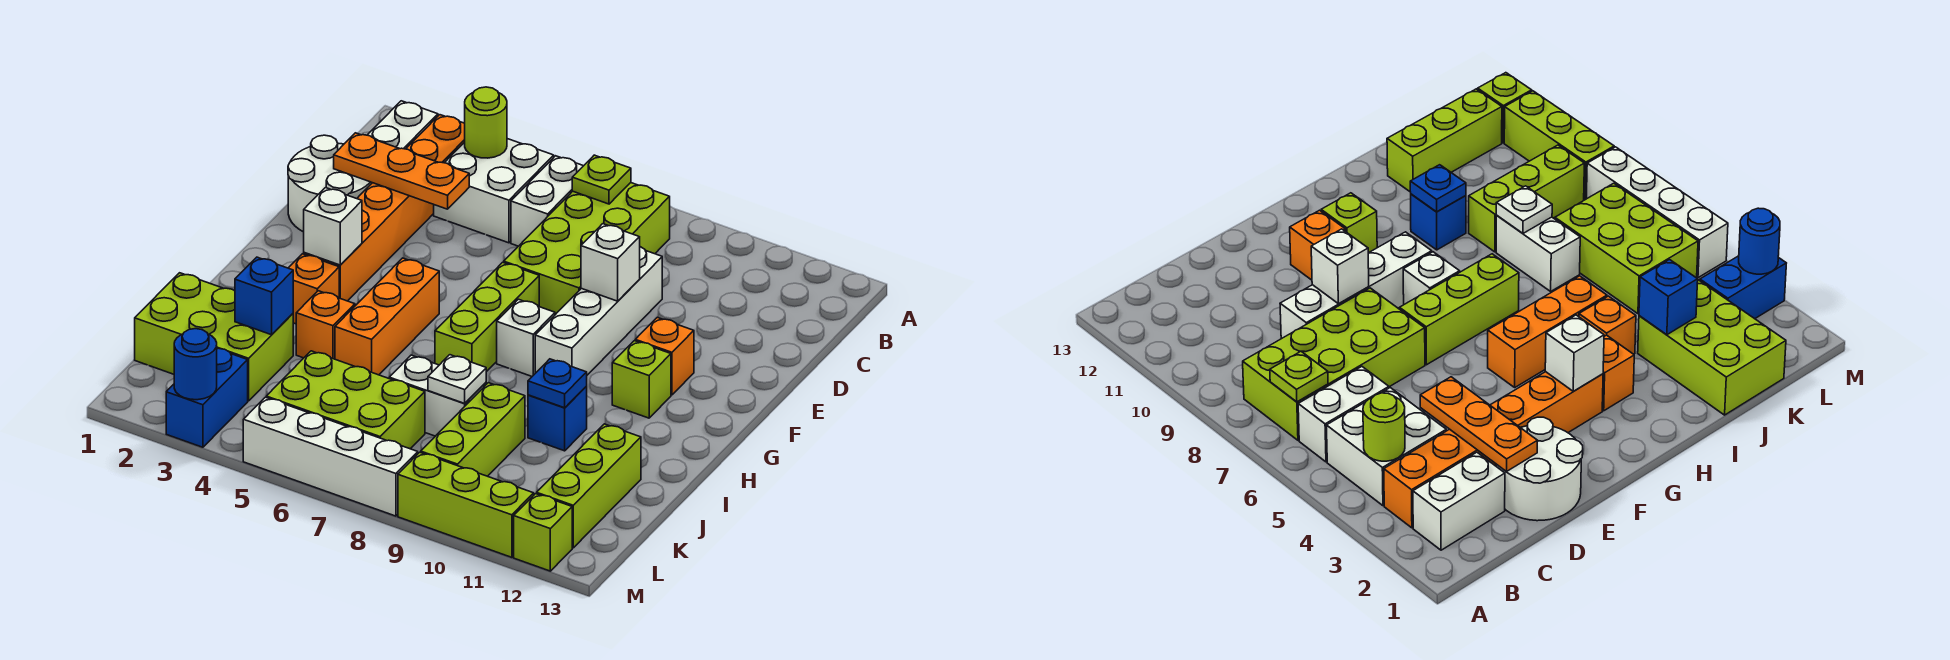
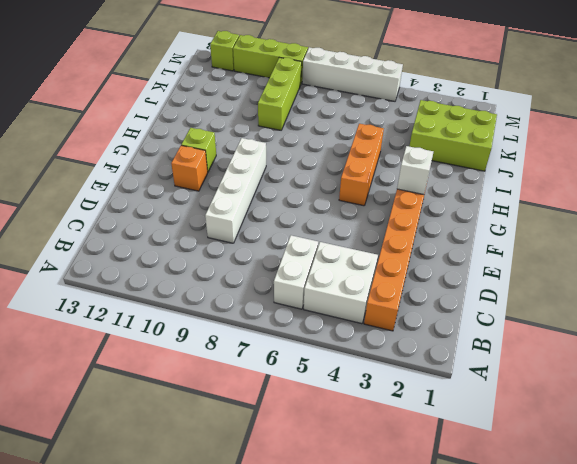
none -> white brick B2:C2 level 1
none -> lime brick B7:E8 level 1
none -> white round brick D1:E2 level 1
none -> lime brick F7:H7 level 1

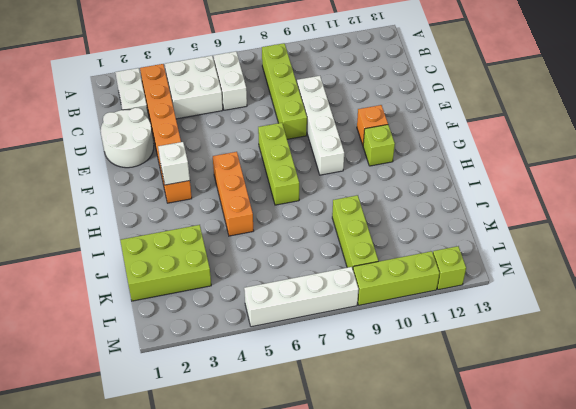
lime brick B8:E8 level 1 -> lime brick B7:E8 level 1
none -> white brick G8 level 1
none -> orange brick H3 level 1
none -> orange brick I4 level 1
none -> blue brick I10 level 1

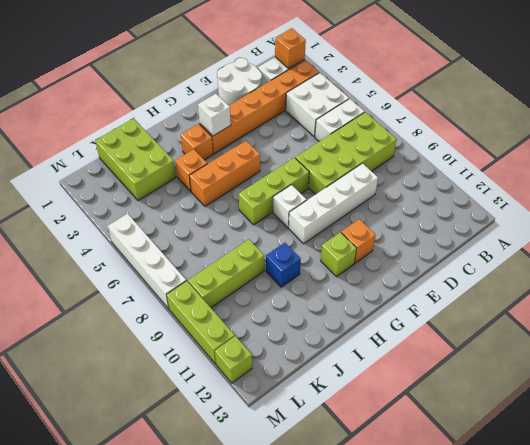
orange brick B2 level 2 -> none
none -> white brick J7:J8 level 1
none -> lime brick J12:L12 level 1
none -> lime brick K5:L7 level 1
none -> blue brick L3:M3 level 1

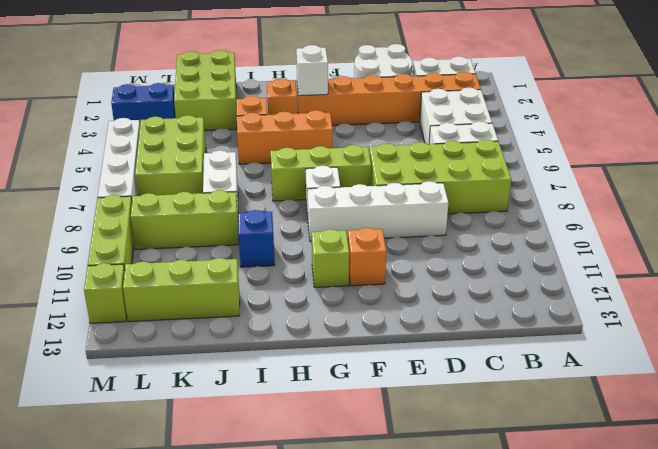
none -> lime round brick B4 level 2
none -> lime plate B7 level 2
none -> orange plate D2:D4 level 2
none -> white brick E9 level 2

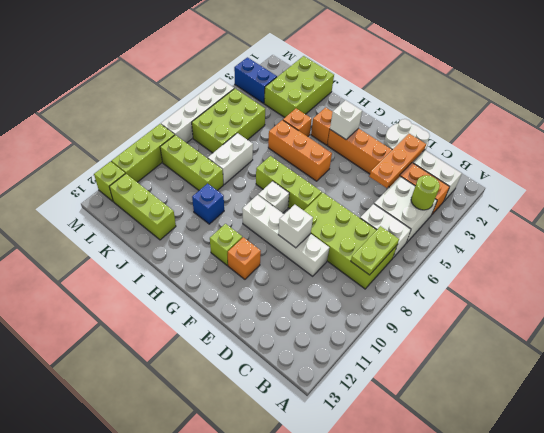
lime plate B7:B8 level 2 -> lime plate B7 level 2
none -> blue plate I10 level 2
none -> blue brick J3 level 2
none -> white plate J8 level 2
none -> blue round brick M3 level 2

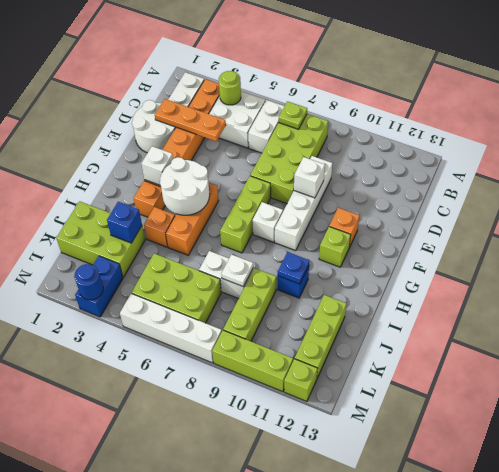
white round brick G4:H5 level 2 -> none

